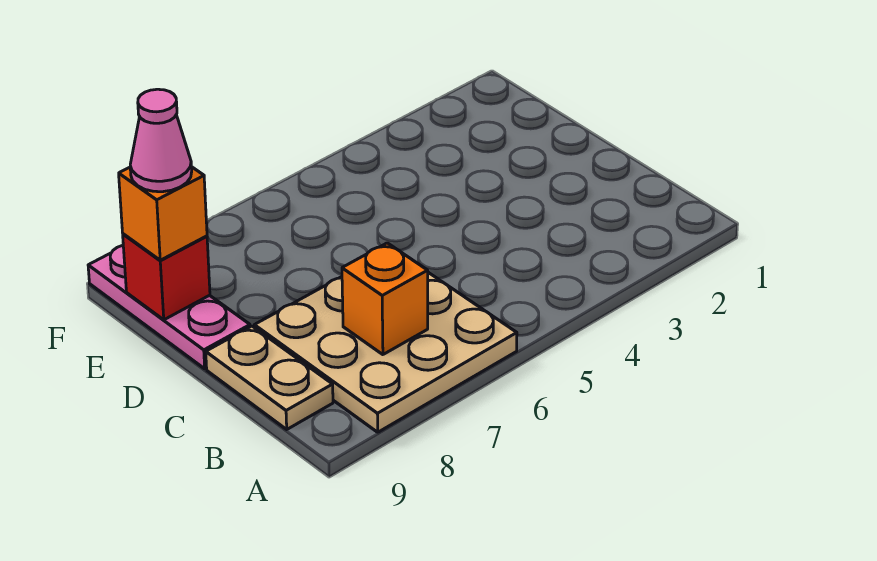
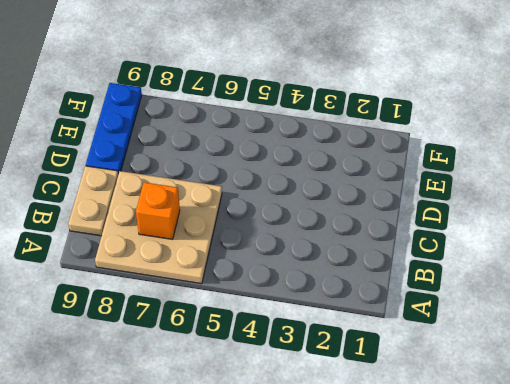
blue plate D9:F9 level 1 -> pink plate D9:F9 level 1
none -> red brick E9 level 2
none -> orange brick E9 level 3

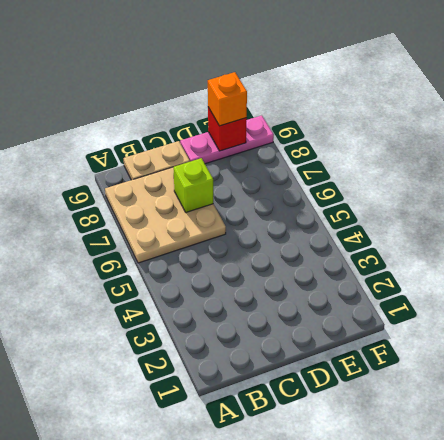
lime brick C7 level 2 -> none
none -> orange brick B7 level 2
none -> pink cone E9 level 4

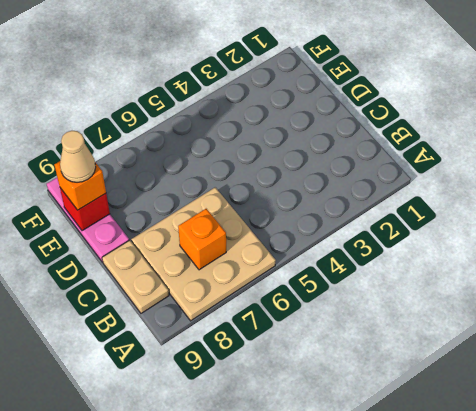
tan cone E9 level 4 -> pink cone E9 level 4

